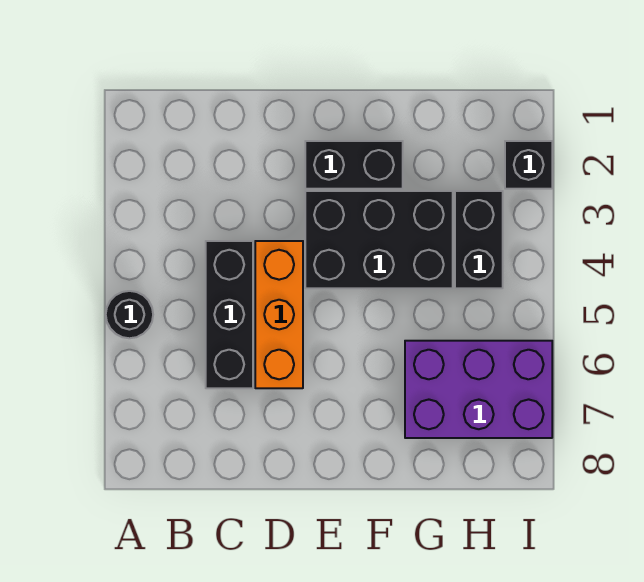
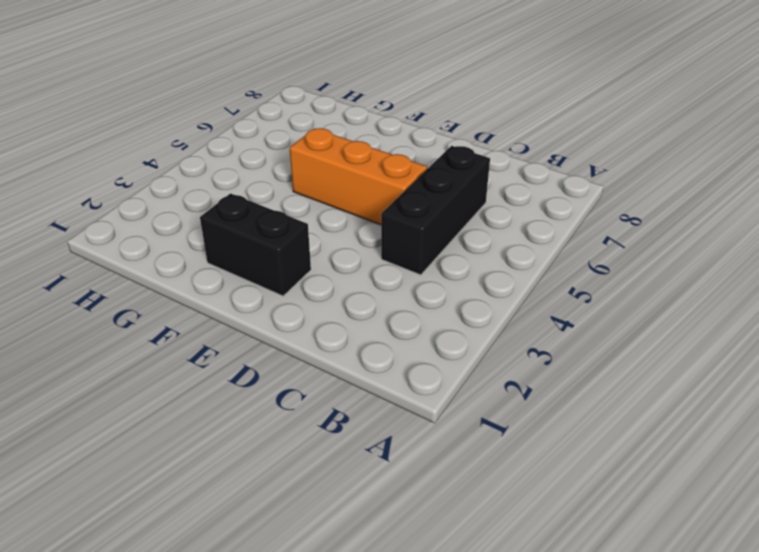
orange brick D5:F5 level 1 -> orange brick D4:D6 level 1
none -> black round brick A5 level 1
none -> black brick E3:G4 level 1

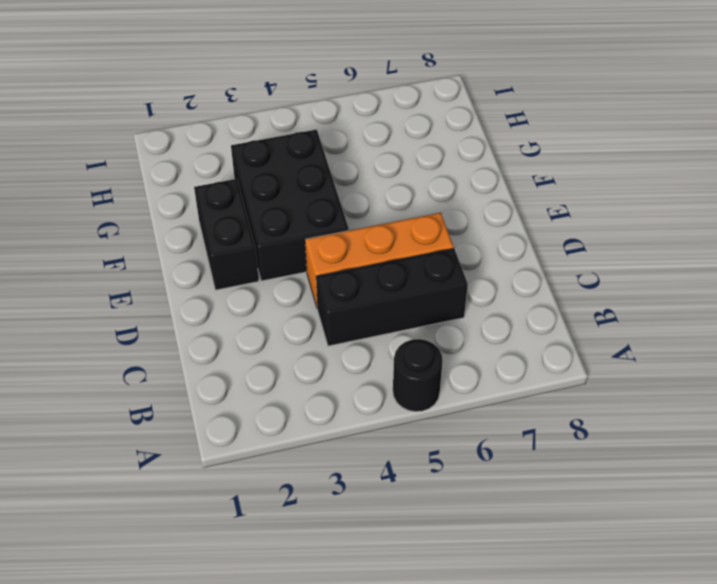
none -> purple brick G6:I7 level 1
none -> black brick H3:H4 level 1

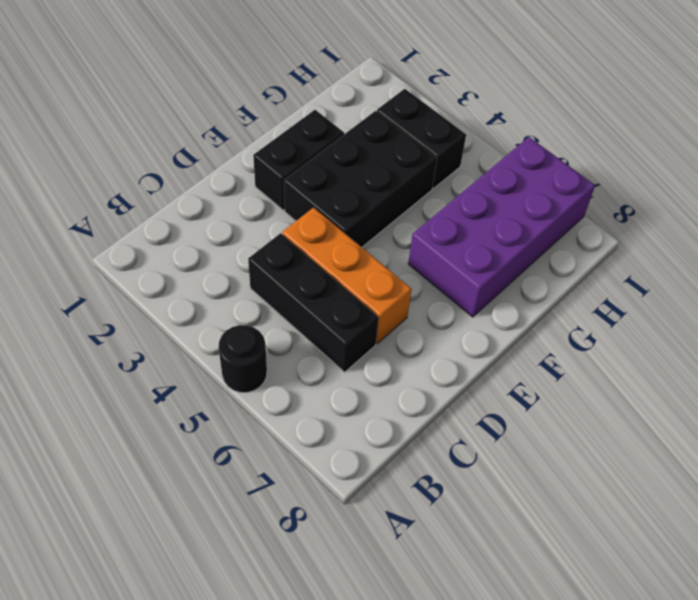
purple brick F6:I7 level 1 -> purple brick G6:I7 level 1
none -> black brick I2 level 1

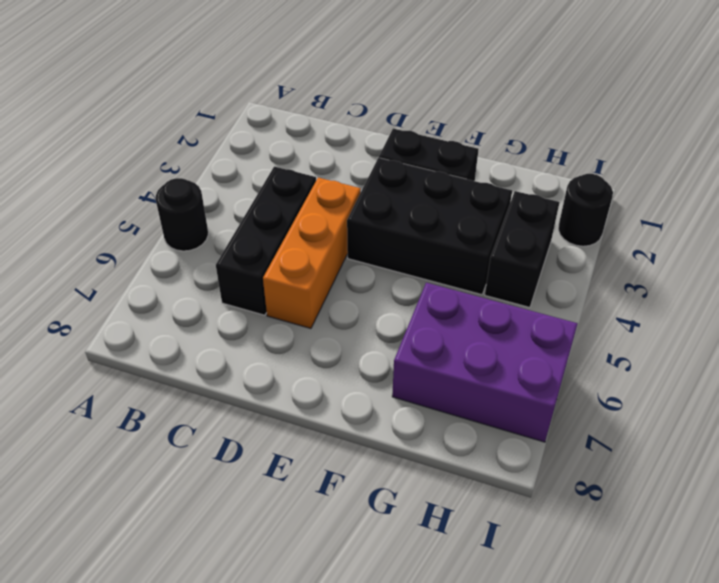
black round brick I2 level 1 -> black brick I2 level 1

